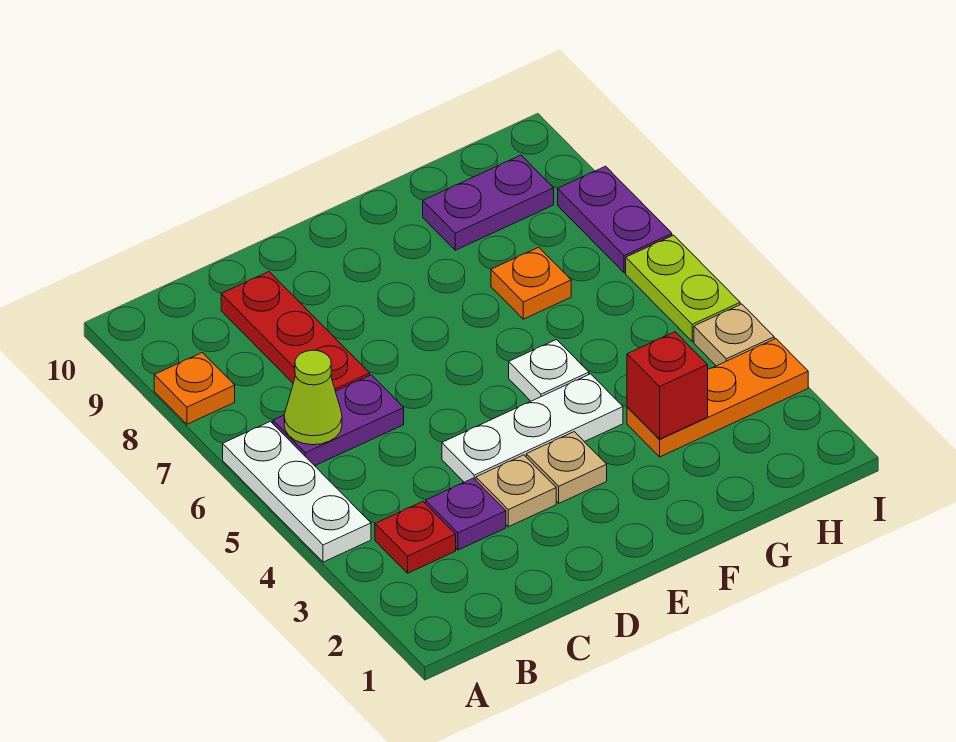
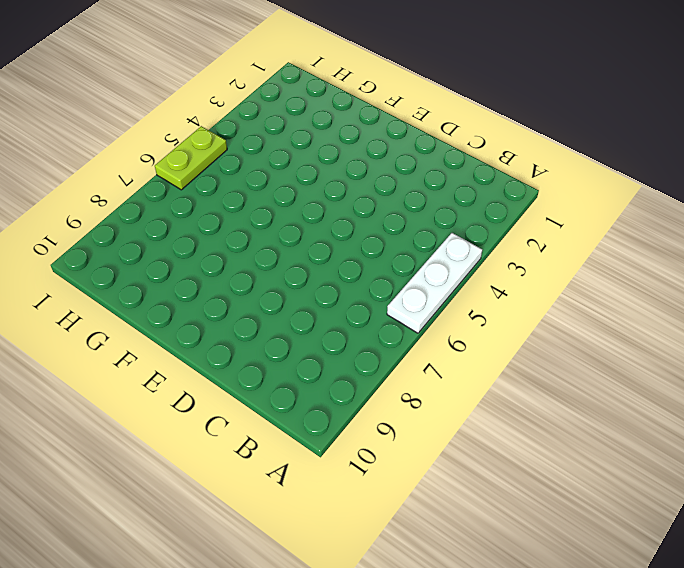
none -> orange plate A8 level 1
none -> red plate B3 level 1
none -> purple plate B6:C6 level 1

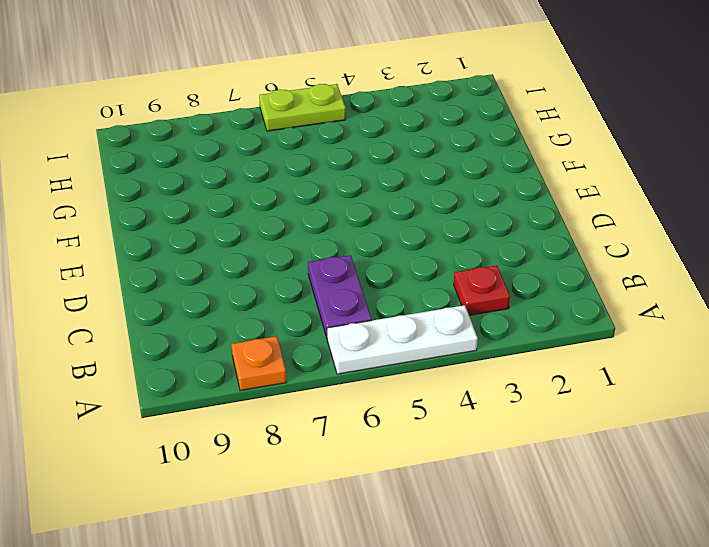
none -> purple plate C3 level 1
none -> red plate C7:C9 level 1
none -> tan plate D3 level 1

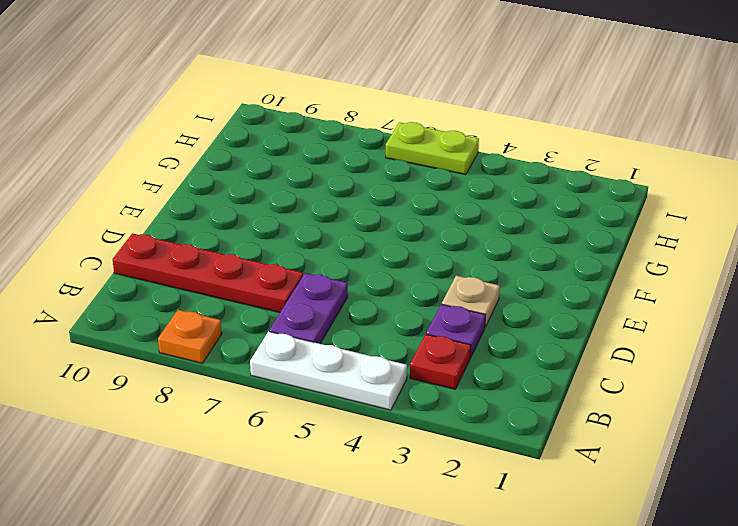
red plate C7:C10 level 1 -> red plate C7:C9 level 1
none -> white plate D4:F4 level 1
none -> tan plate E3 level 1
none -> white plate F5 level 1

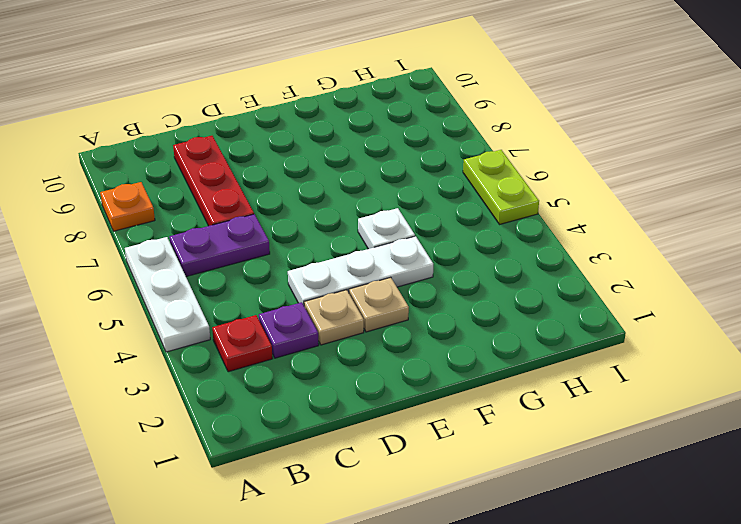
none -> orange plate G3:I3 level 1
none -> orange plate G7 level 1
none -> purple plate G9:H9 level 1

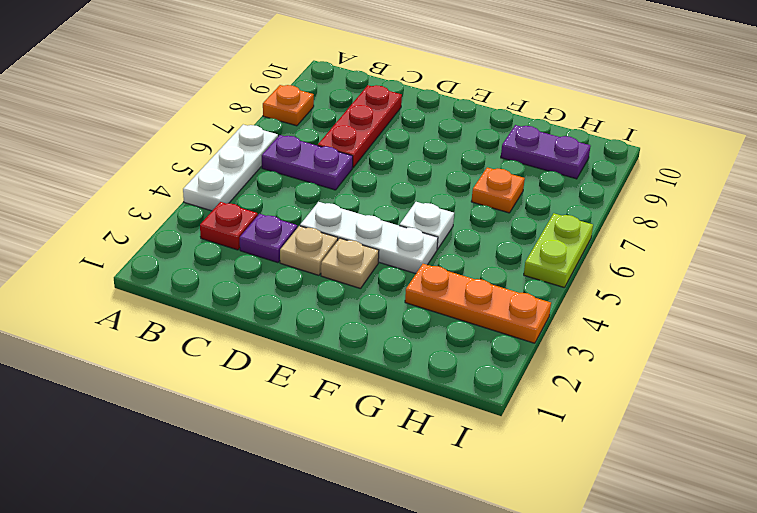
none -> tan plate I4 level 1
none -> purple plate I7:I8 level 1
none -> lime cone B6 level 2

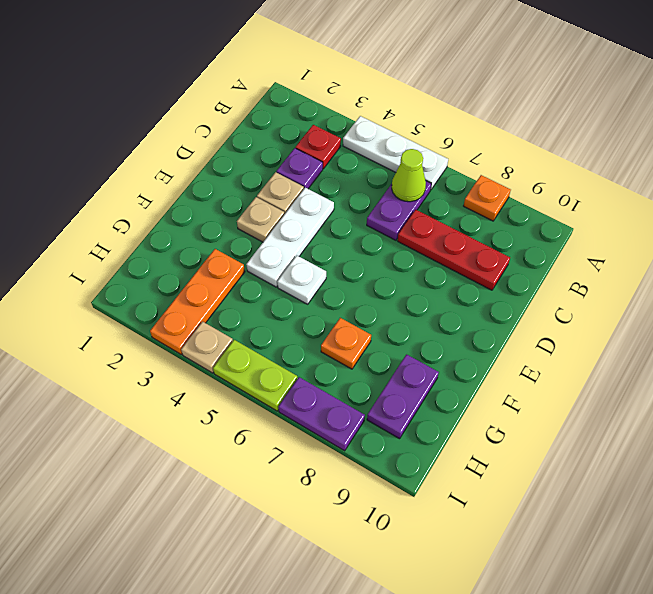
none -> red brick G3 level 2

